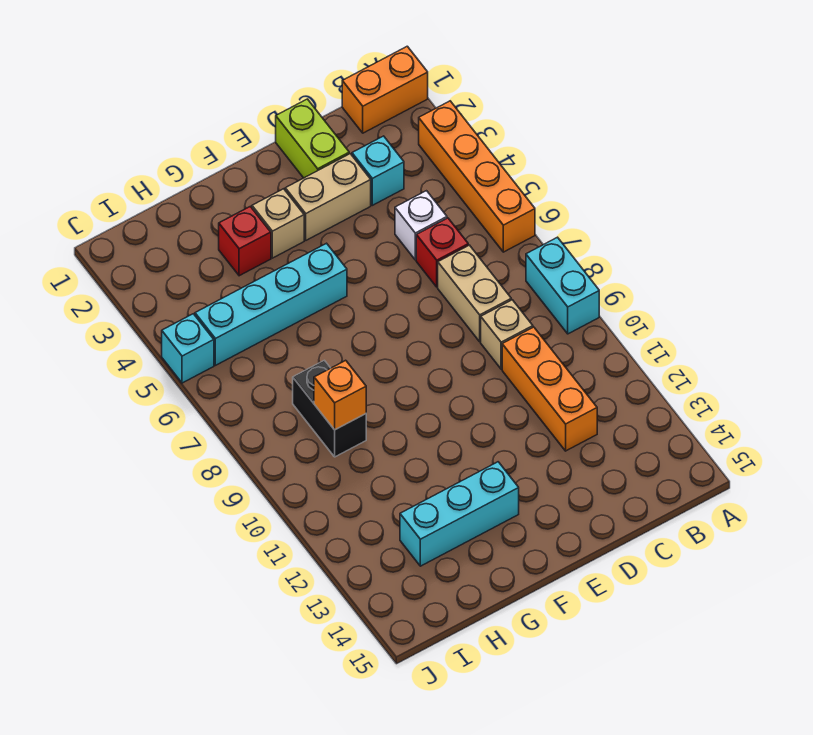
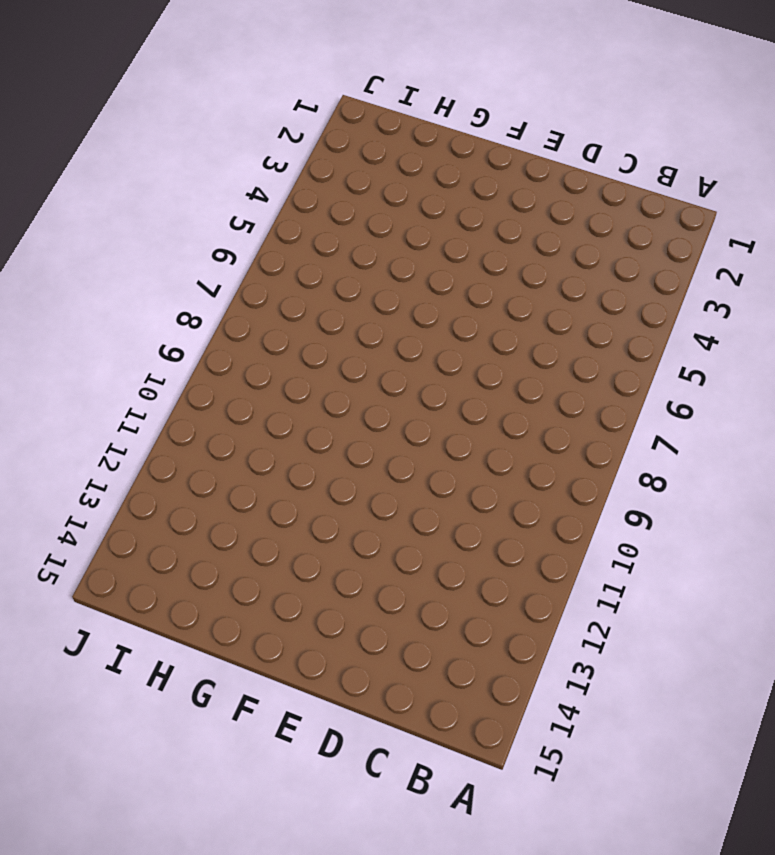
none -> orange brick A1:B1 level 1
none -> orange brick A3:A6 level 1
none -> cyan brick A8:A9 level 1

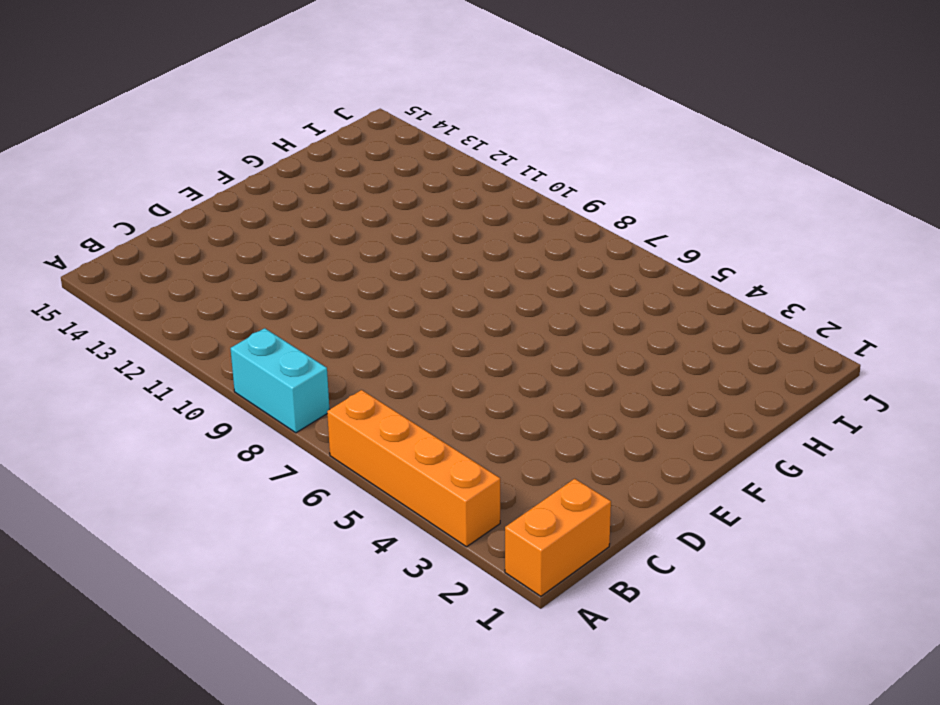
none -> cyan brick C3 level 1
none -> white brick C5 level 1
none -> red brick C6 level 1

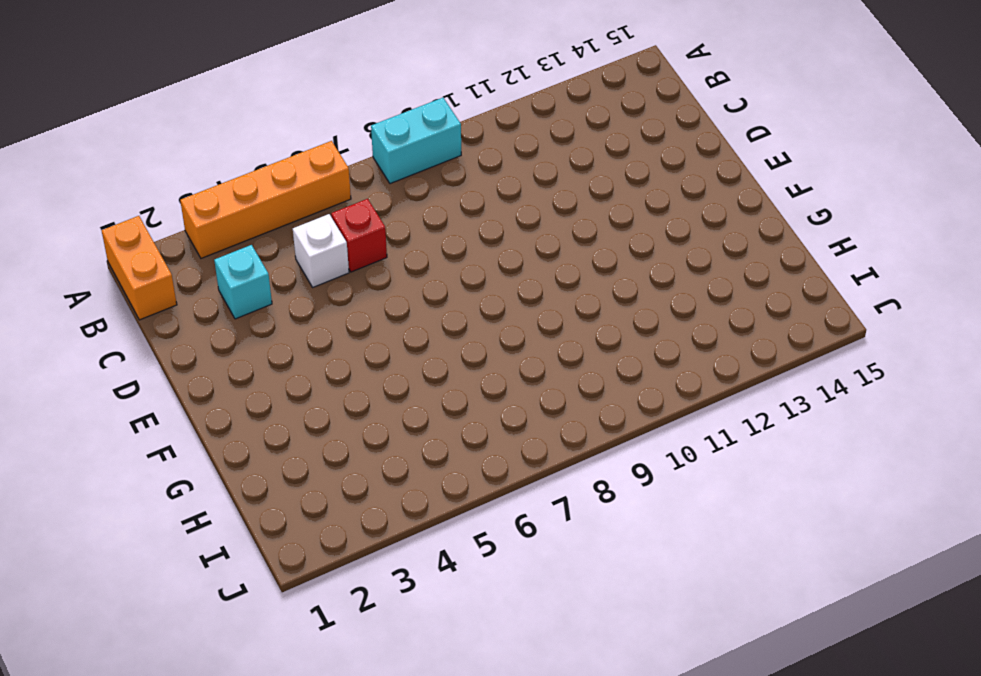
none -> tan brick C7:C8 level 1
none -> tan brick C9 level 1
none -> orange brick C10:C12 level 1

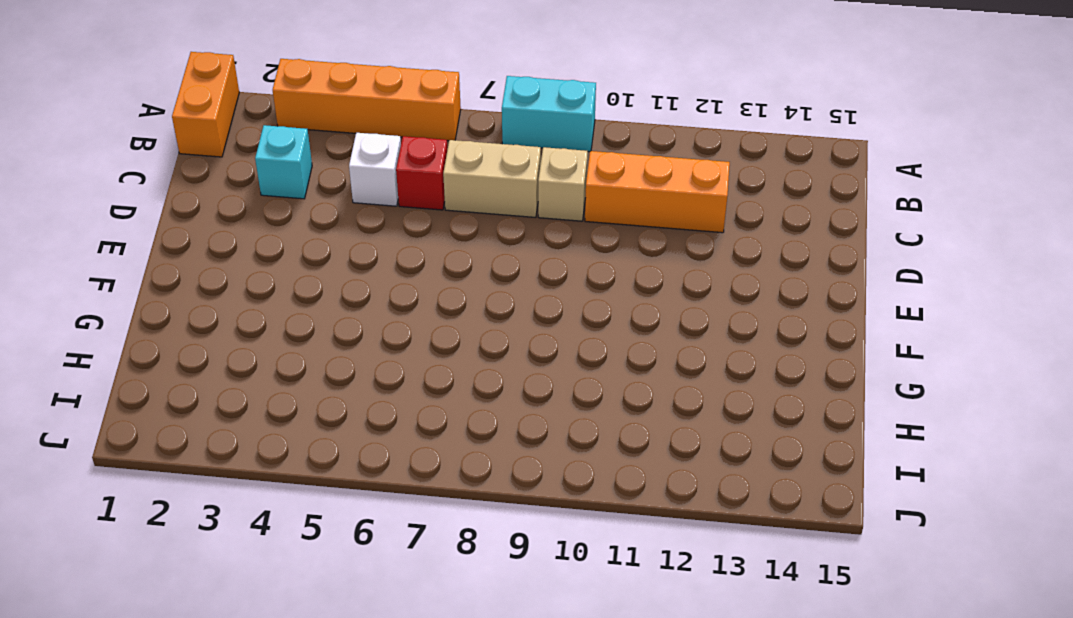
none -> lime brick D1:D2 level 1
none -> tan brick D3:E3 level 1
none -> tan brick F3 level 1

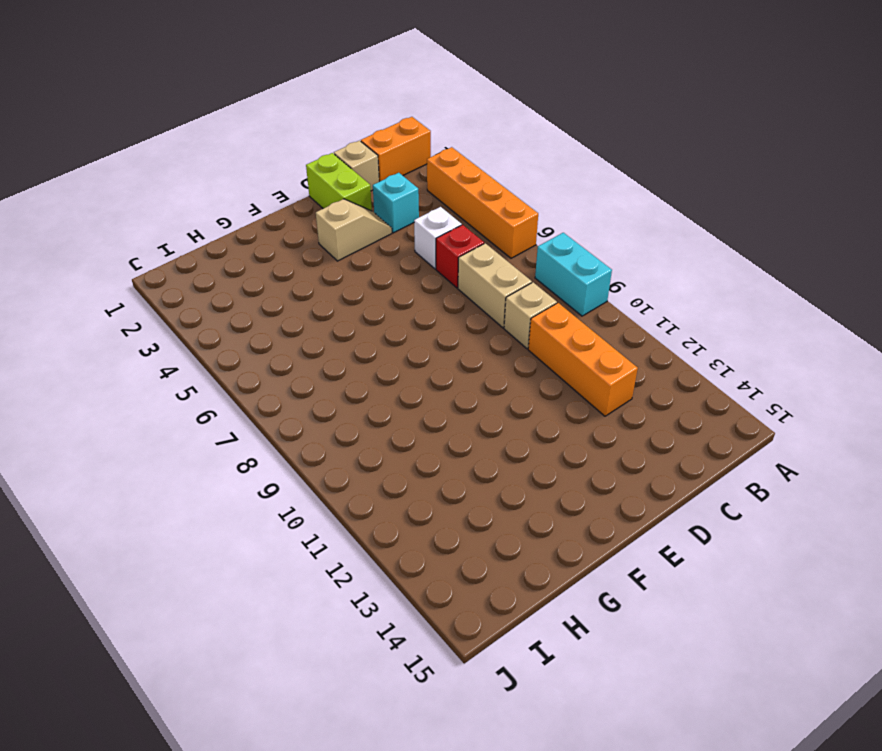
tan brick C1 level 1 -> tan brick F3 level 1
tan slope D3:E3 level 1 top E -> tan brick D3:E3 level 1
none -> cyan brick F5:I5 level 1
none -> cyan brick F13:H13 level 1
none -> red brick G3 level 1

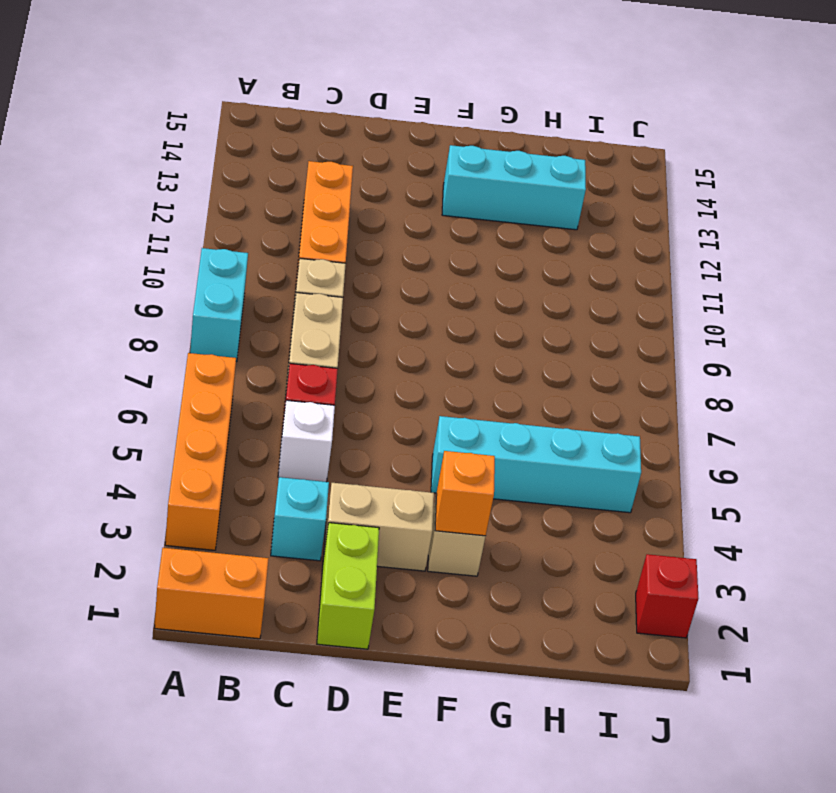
orange brick F3 level 2 -> orange brick H9 level 2
red brick J2 level 1 -> red brick G3 level 1
none -> black brick H8:H9 level 1
none -> cyan brick J5 level 1

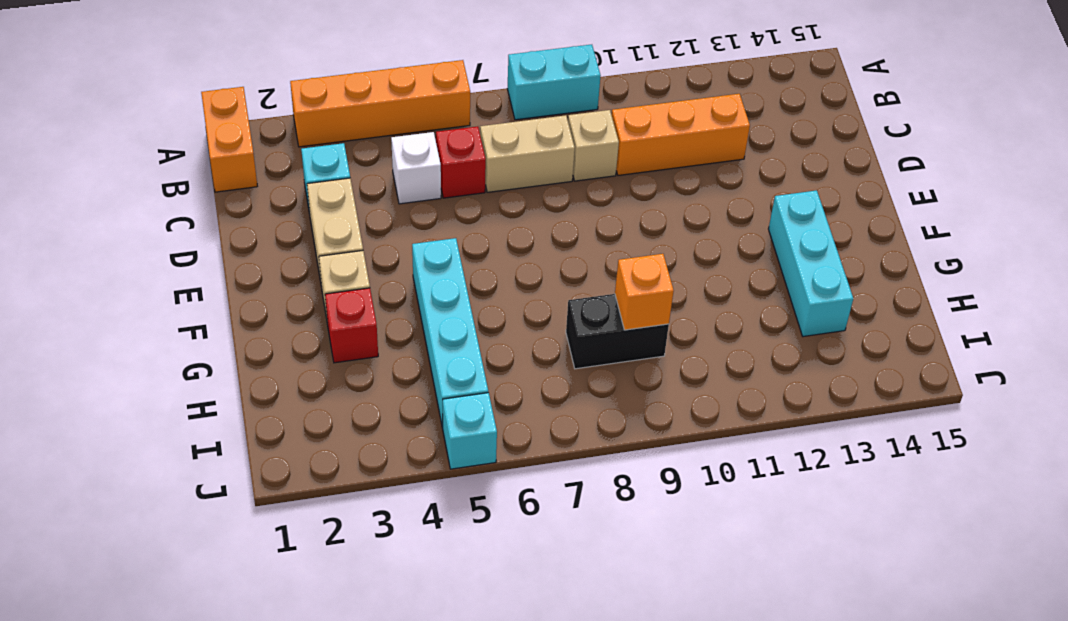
none -> lime brick D1:D2 level 1

